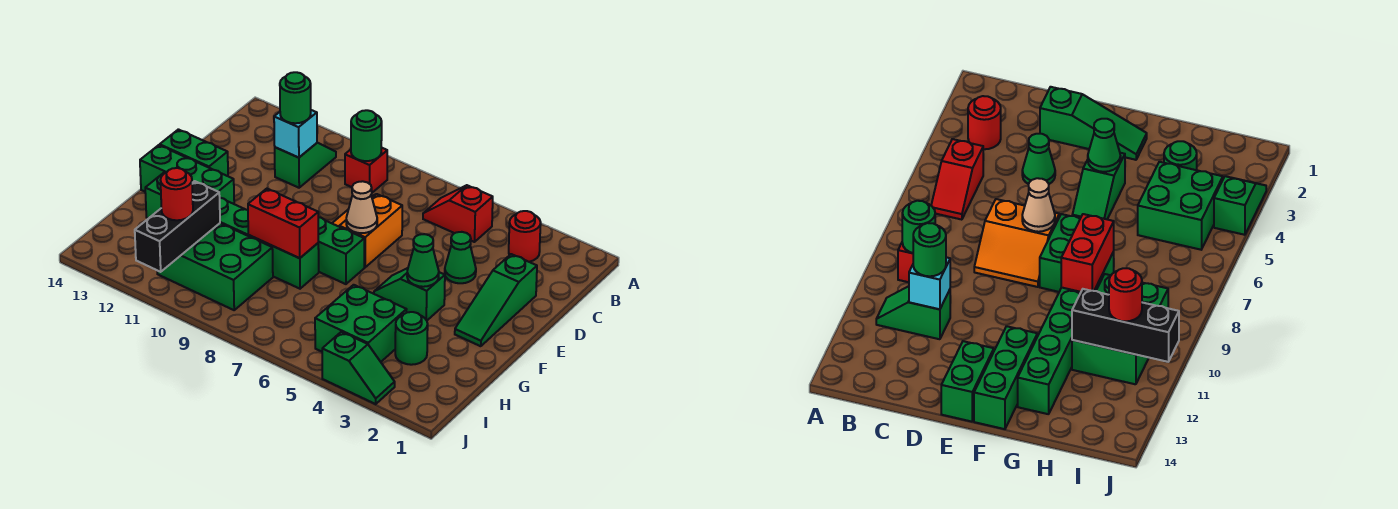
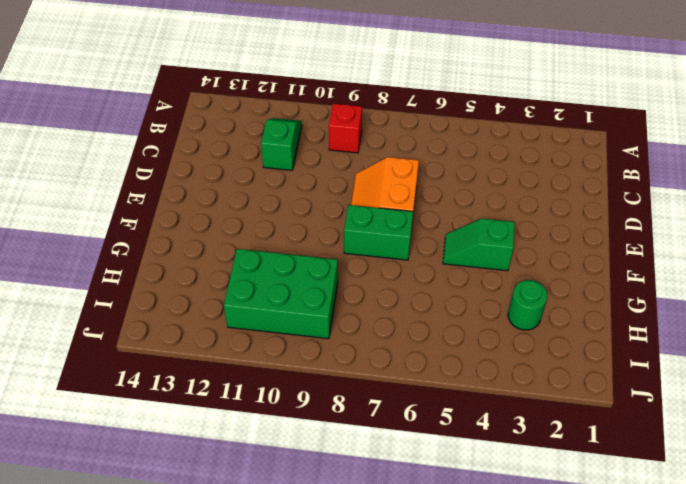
none -> red round brick B3 level 1
none -> red slope B5:B6 level 1 top 5
none -> green slope D2:F2 level 1 top D

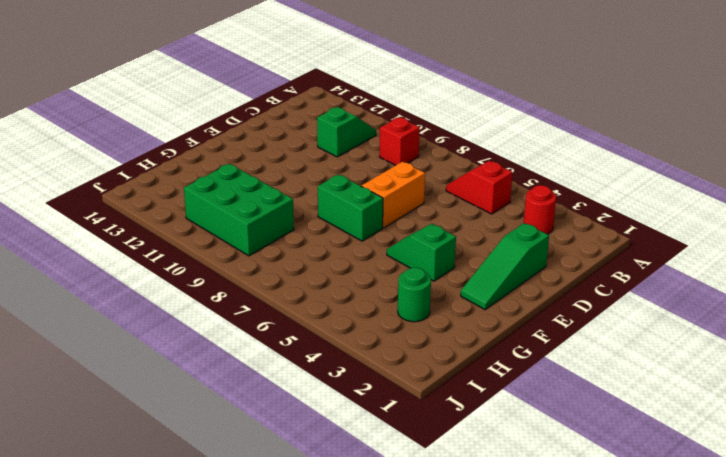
none -> green cone D4 level 1
none -> green brick E13:E14 level 1
none -> green brick F12:F14 level 1

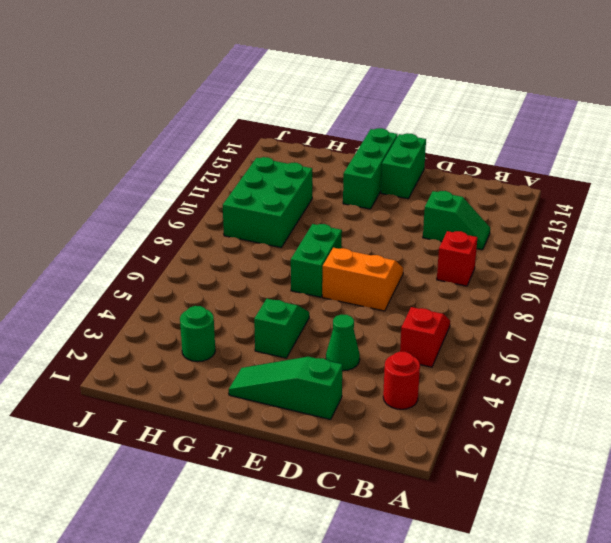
none -> green brick G8:G13 level 1
none -> green brick H4:I5 level 1
none -> green slope J3:J4 level 1 top 4

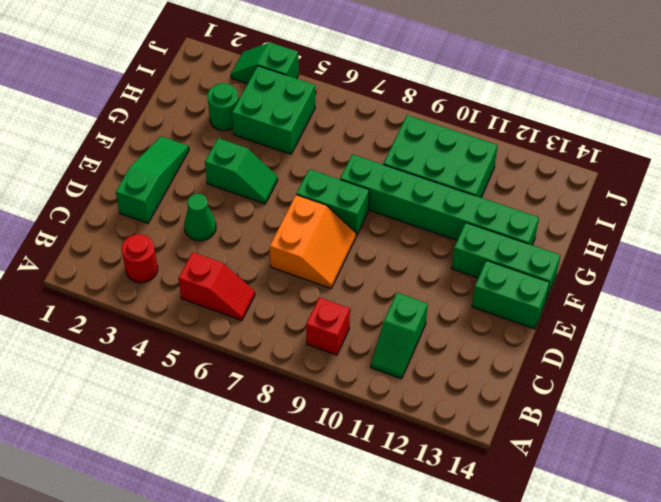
none -> green round brick B9 level 2
none -> cyan brick C11 level 2
none -> tan cone E7 level 2

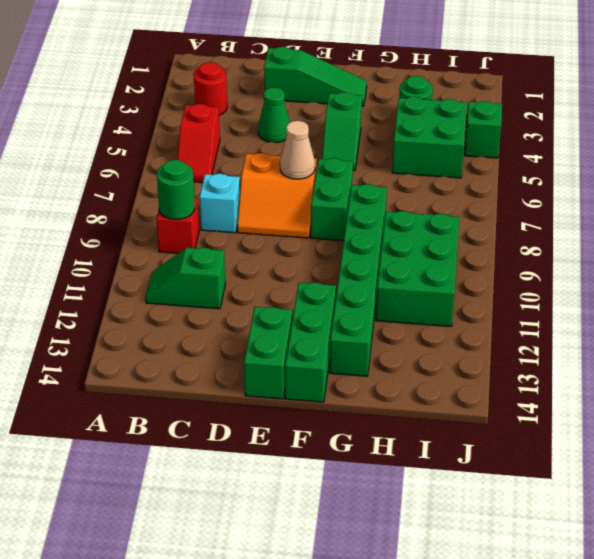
cyan brick C8 level 1 -> cyan brick C11 level 2
none -> green cone F4 level 2
none -> red brick G8:G9 level 2
none -> black brick H11:J11 level 2

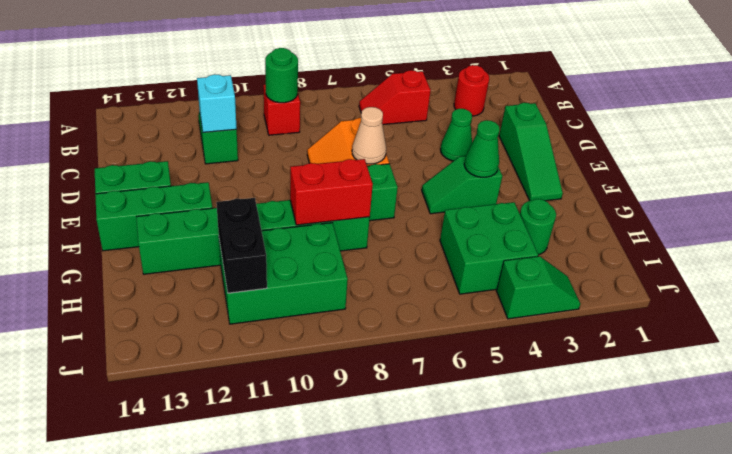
black brick H11:I11 level 2 -> black brick H11:J11 level 2
none -> green round brick C11 level 3
none -> red round brick I11 level 3

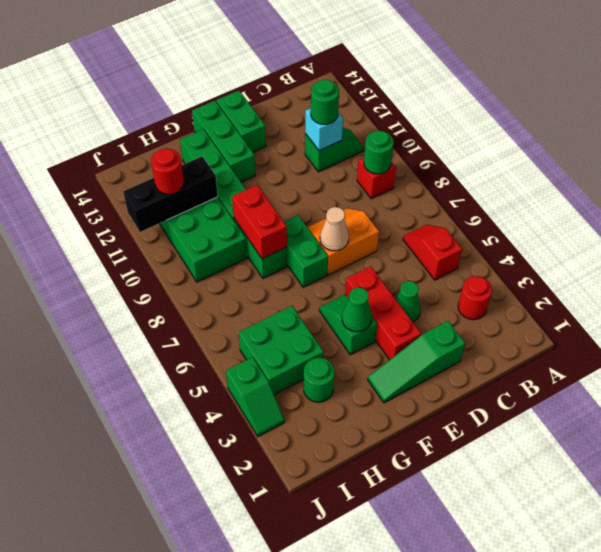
red brick E3:E5 level 1 -> none

